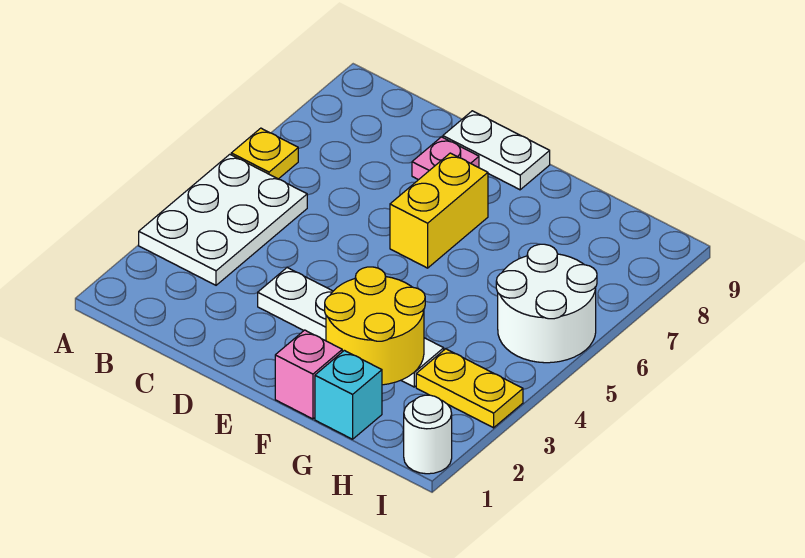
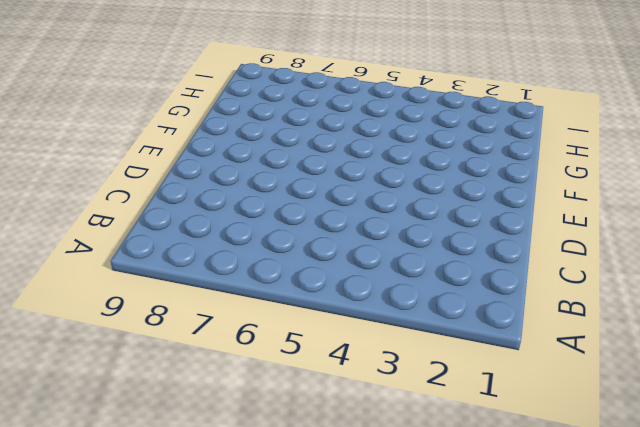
none -> white plate A3:B5 level 1
none -> yellow plate A6 level 1
none -> white plate D3:G3 level 1

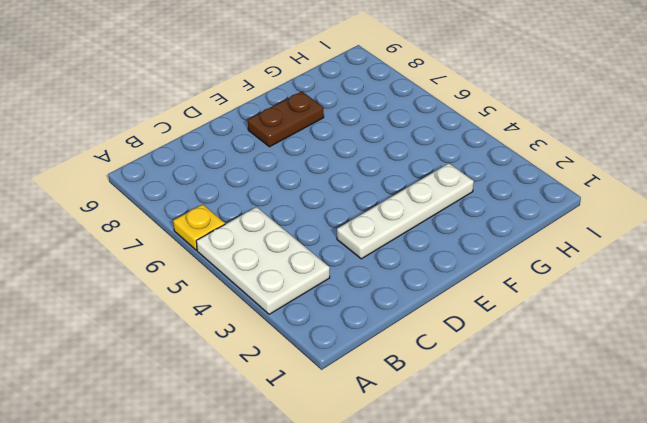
brown plate E8:F8 level 1 -> none
none -> pink plate D8 level 1
none -> white plate D9:E9 level 1
none -> yellow brick E6:E7 level 1

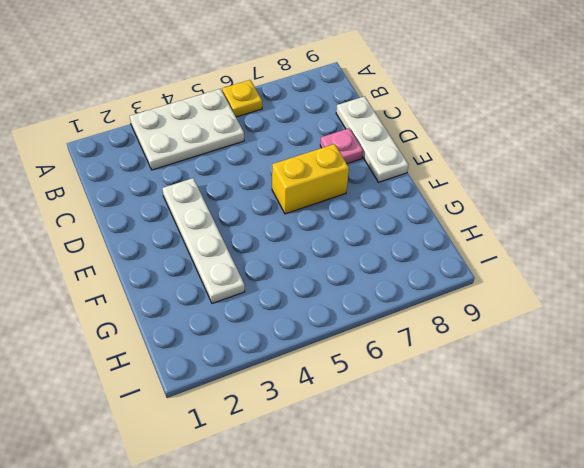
white plate C9:E9 level 1 -> white plate D9:E9 level 1
none -> pink brick F1 level 1
none -> cyan brick G1 level 1
none -> yellow plate H3:I3 level 1

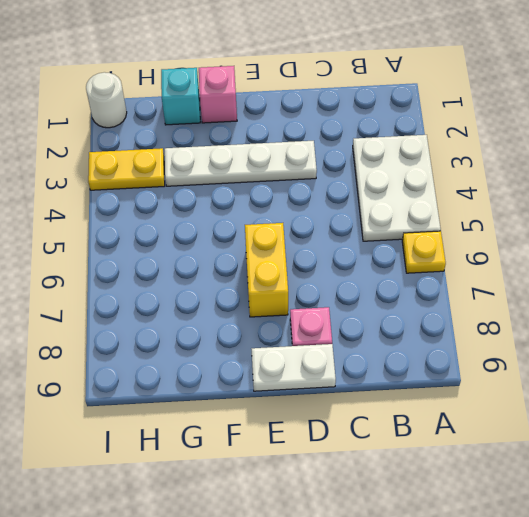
none -> white round brick H5:I6 level 1
none -> yellow round brick F2:G3 level 2

